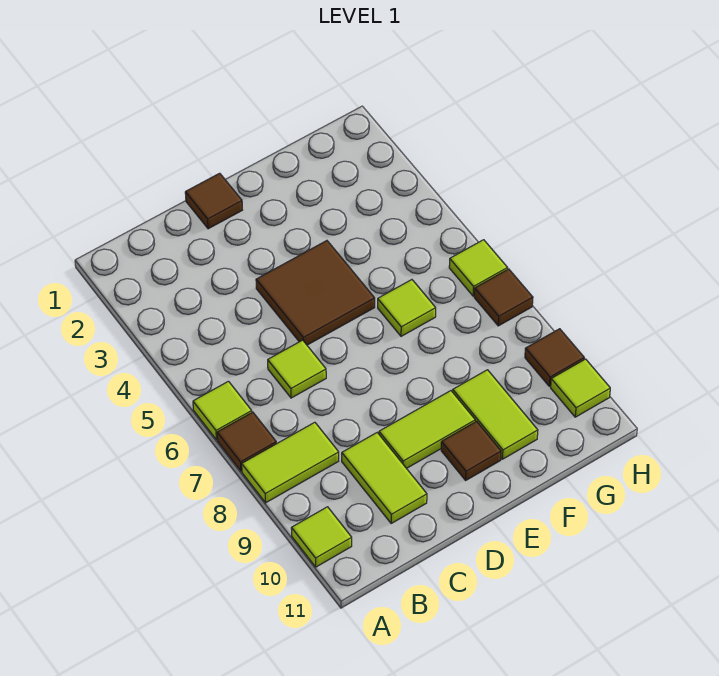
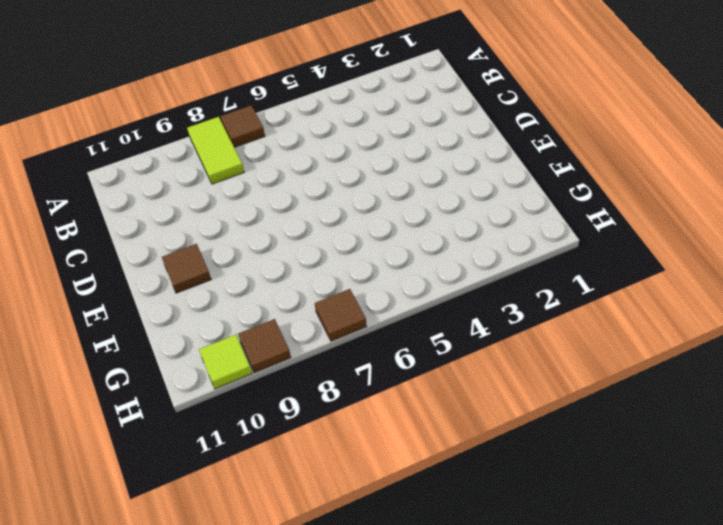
none -> lime tile A6 level 1
none -> lime tile A10 level 1
none -> lime tile C6 level 1

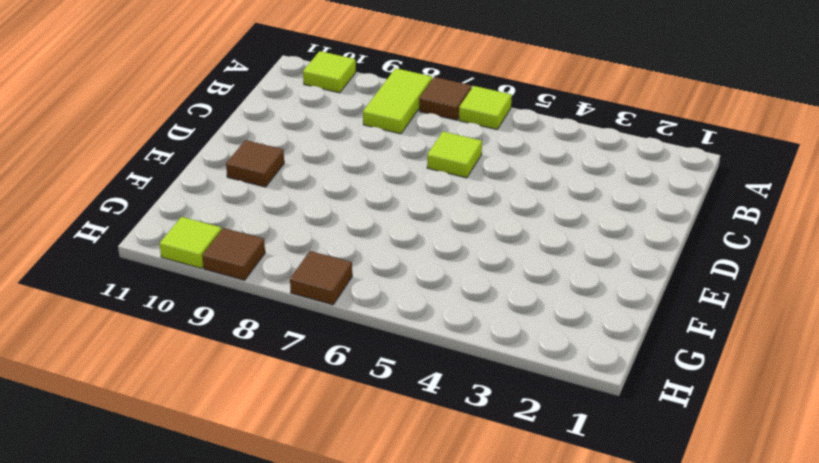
none -> lime tile C9:C10 level 1
none -> brown tile D1 level 1
none -> brown tile D4:E5 level 1

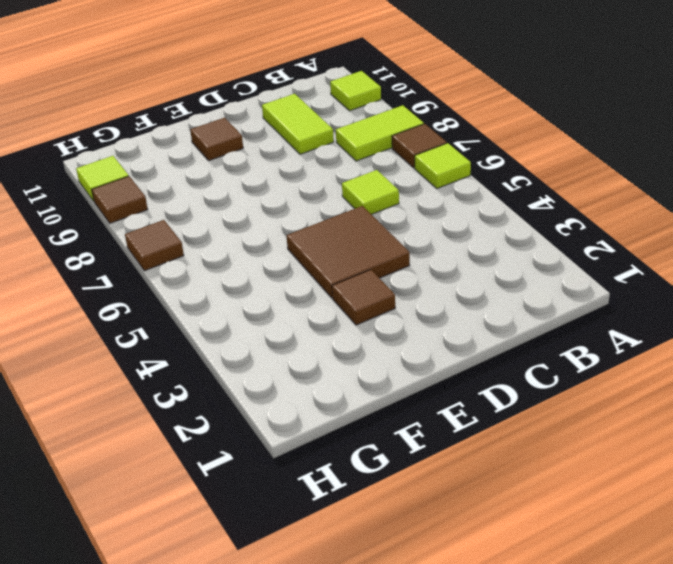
brown tile E3 level 1 -> brown tile D1 level 1
none -> lime tile D9:E9 level 1
none -> lime tile F6 level 1
none -> lime tile F9:F10 level 1

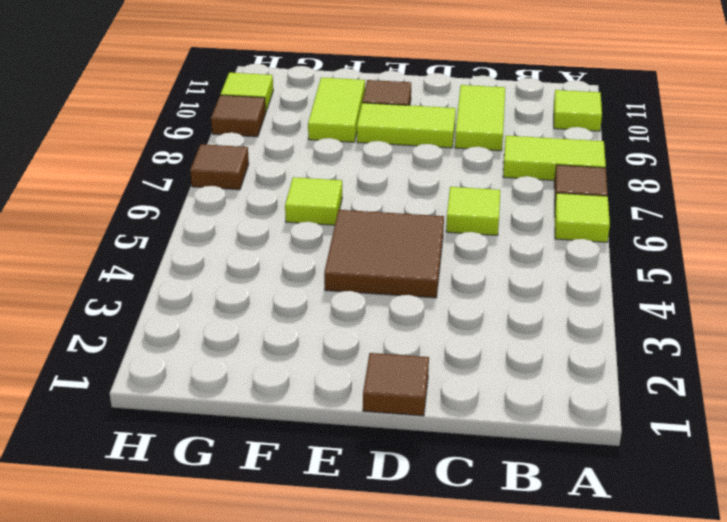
none -> lime tile H6 level 1

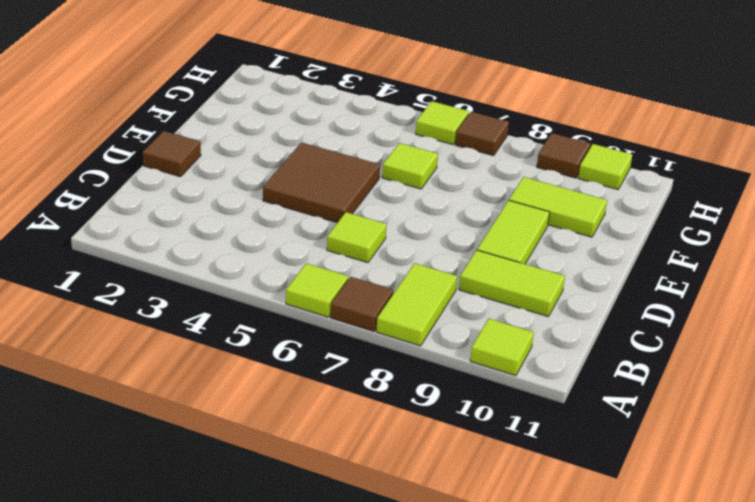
none -> brown tile E10 level 1

